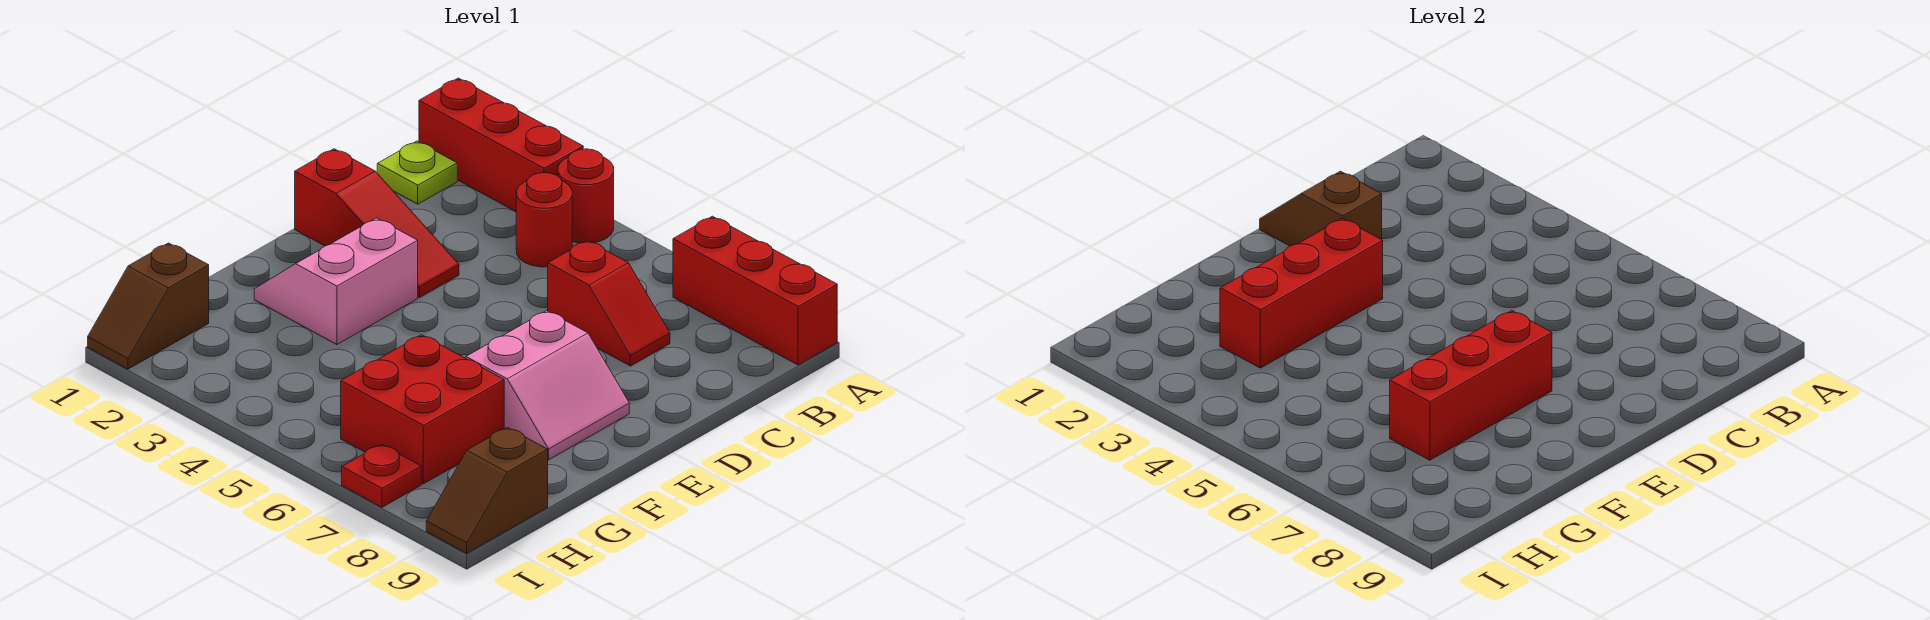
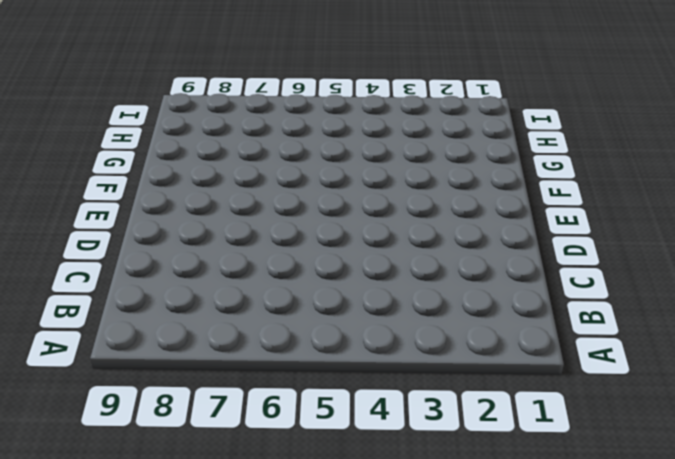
none -> red brick A1:A3 level 1
none -> red round brick A4 level 1
none -> red brick A7:A9 level 1

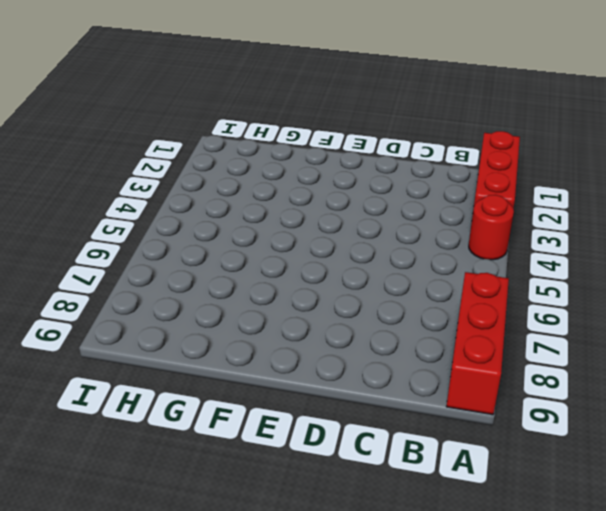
none -> lime plate B1 level 1
none -> red round brick B4 level 1
none -> red slope C6:C7 level 1 top 6

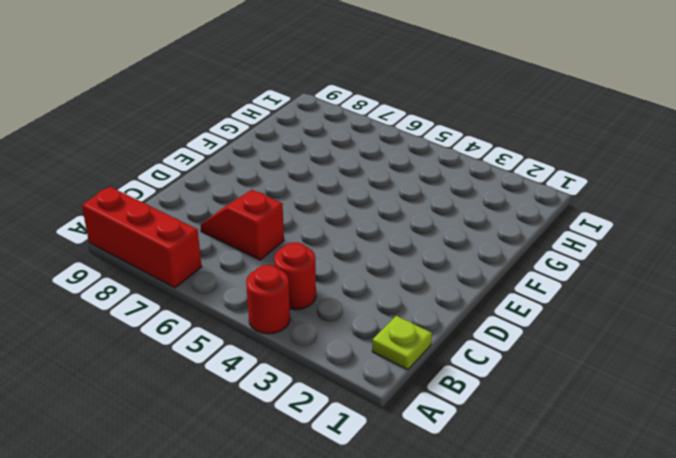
none -> red brick A1:A3 level 1
none -> red slope D1:D3 level 1 top 1
none -> pink slope E2:F3 level 1 top 3

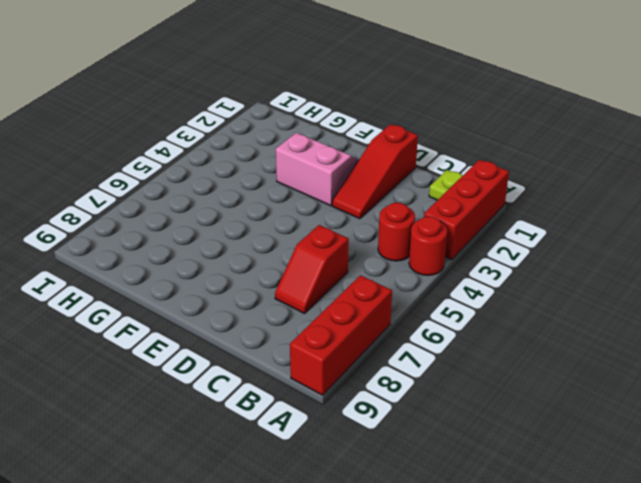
none -> pink slope E7:F8 level 1 top 7
none -> red brick G6:H7 level 1
none -> brown slope H1:I1 level 1 top H

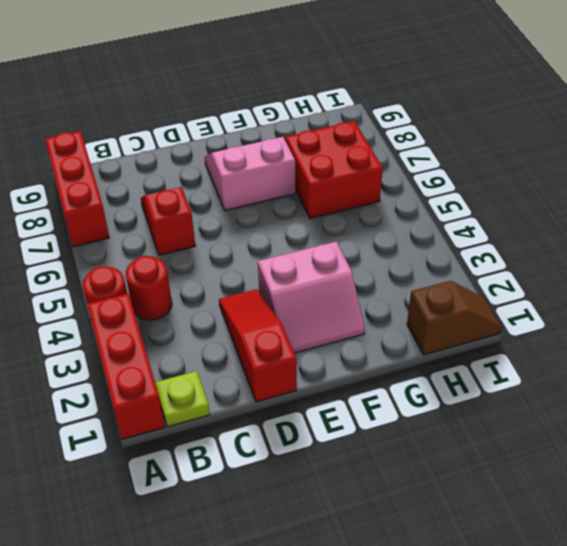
none -> brown slope H9:I9 level 1 top H
none -> red plate I7 level 1
none -> brown slope D1:D2 level 2 top 2

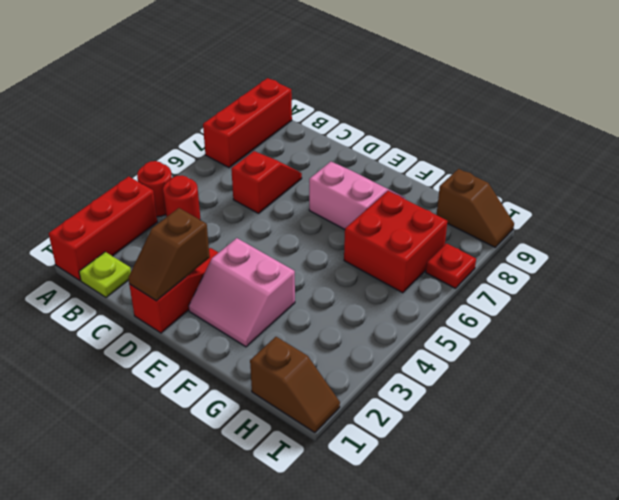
none -> red brick E3:G3 level 2
none -> red brick E7:G7 level 2

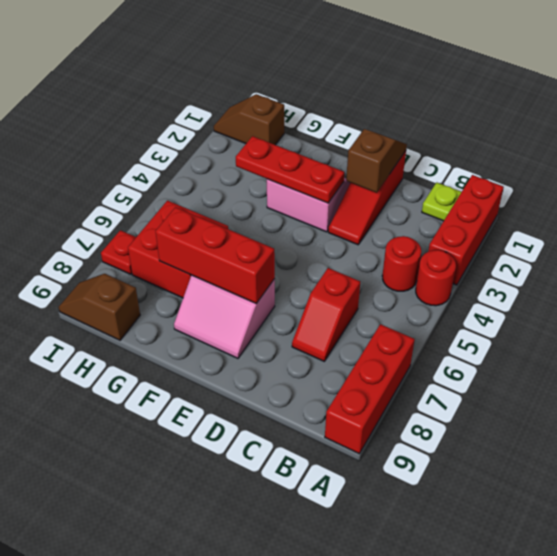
red plate E3:G3 level 2 -> red brick E3:G3 level 2

